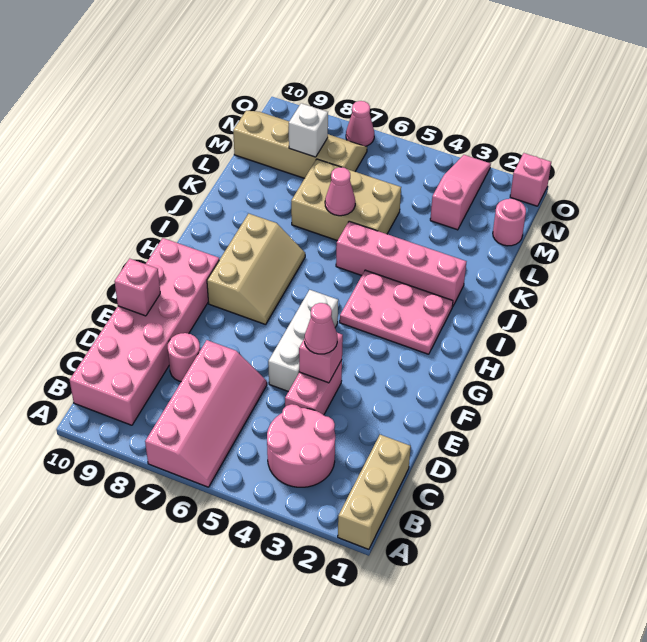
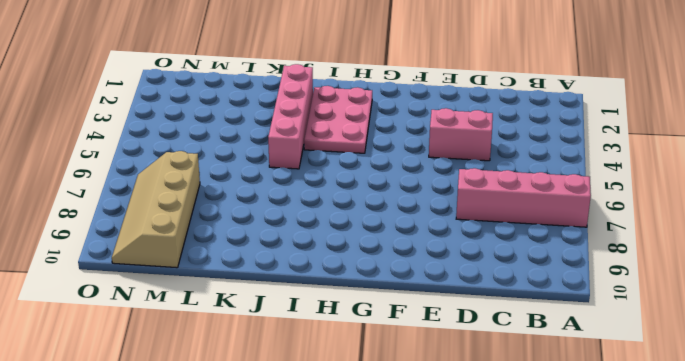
none -> tan brick A1:C1 level 1
none -> pink round brick B3:C4 level 1
none -> pink brick B9:G10 level 1

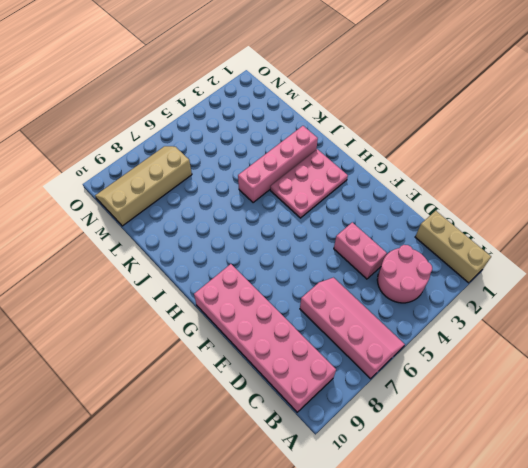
none -> pink round brick D8 level 1
none -> white brick E5:G5 level 1
none -> tan slope G7:I8 level 1 top 8

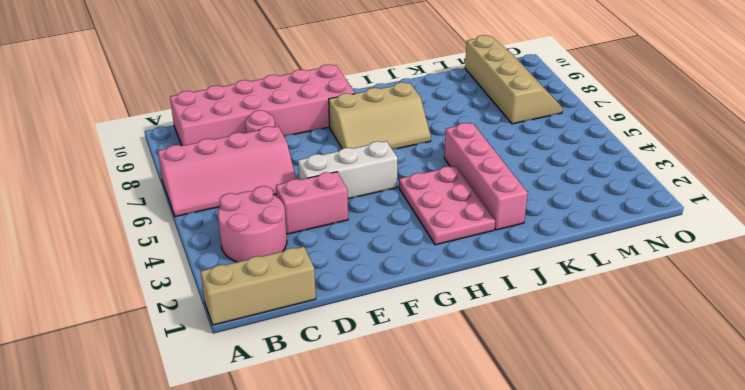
none -> tan brick K5:L7 level 1
none -> pink round brick M1 level 1
none -> pink slope M3:O3 level 1 top M

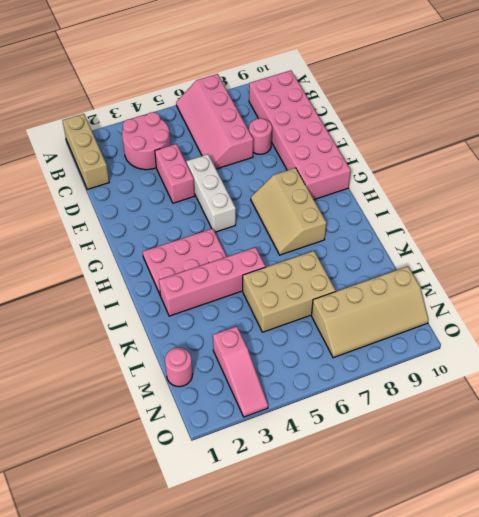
none -> pink brick O1 level 1
none -> pink cone O7 level 1
none -> pink brick E4 level 2

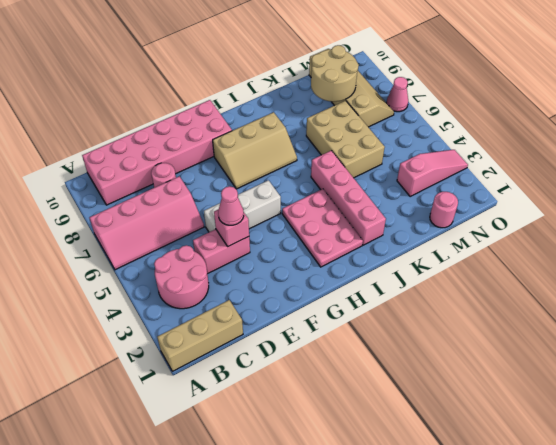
tan round brick L8:M9 level 2 -> white brick M8 level 2
none -> pink brick O1 level 1
none -> pink brick E10 level 2
none -> pink cone K6 level 2

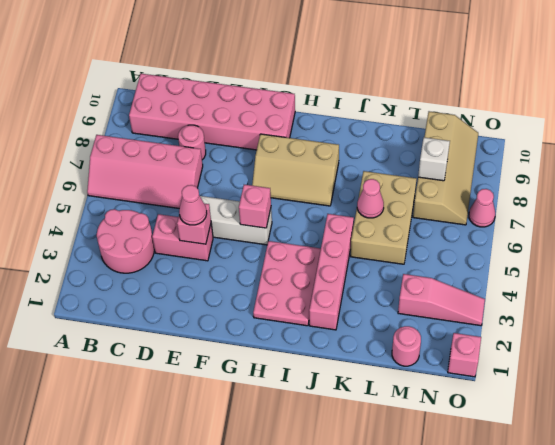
pink brick G5 level 2 -> pink brick E10 level 2
none -> tan brick A1:C1 level 1

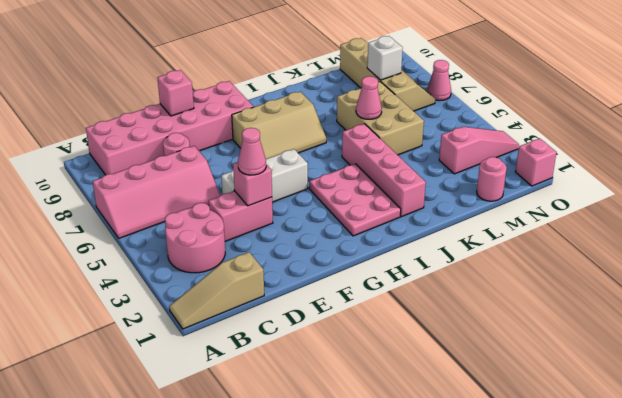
tan slope A1:C1 level 1 top C -> tan brick A1:C1 level 1

